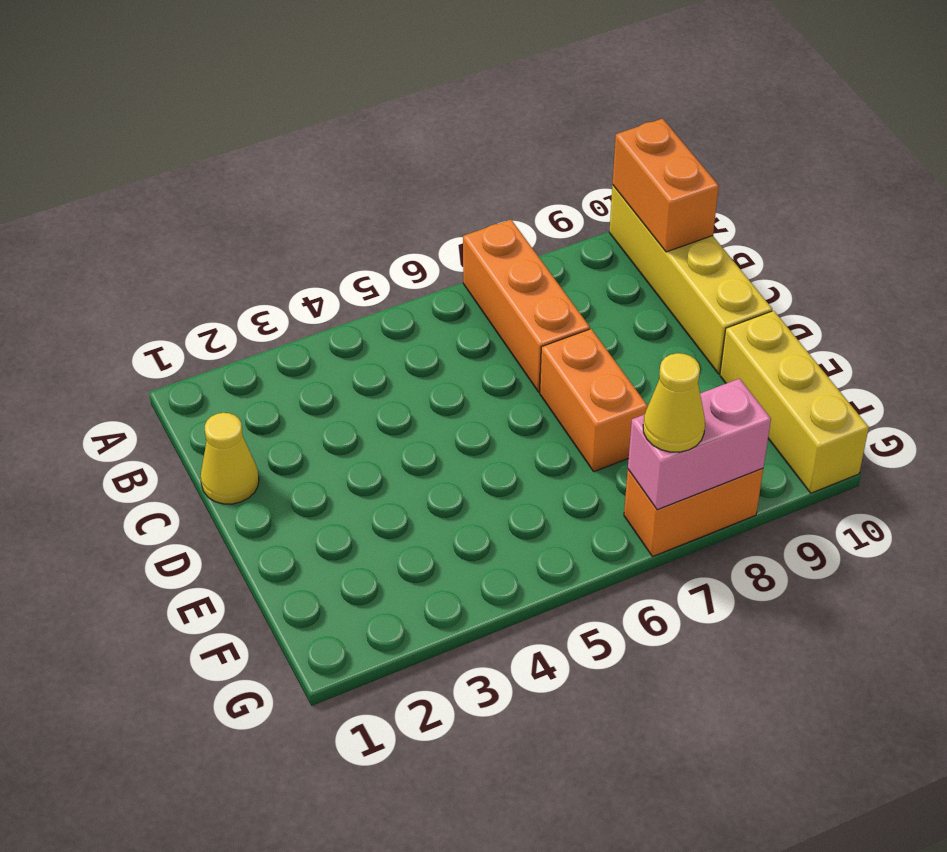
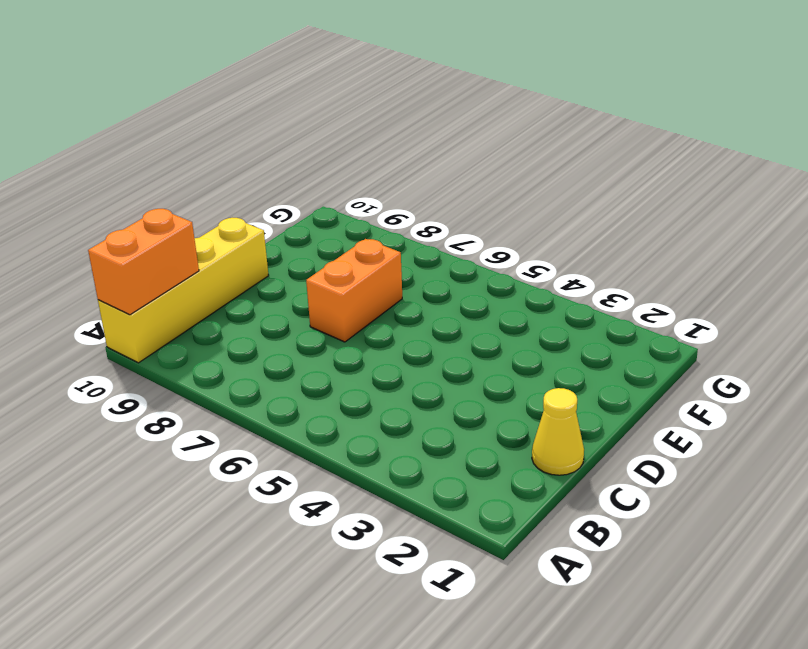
none -> orange brick A7:C7 level 1
none -> yellow brick E10:G10 level 1

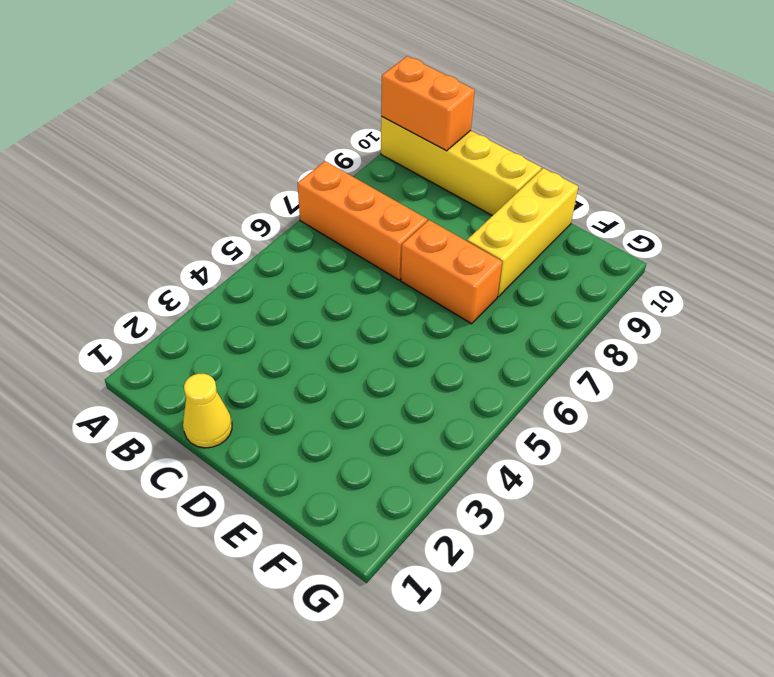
yellow brick E8:E10 level 1 -> yellow brick E10:G10 level 1
none -> orange brick G7:G8 level 1
none -> pink brick G7:G8 level 2

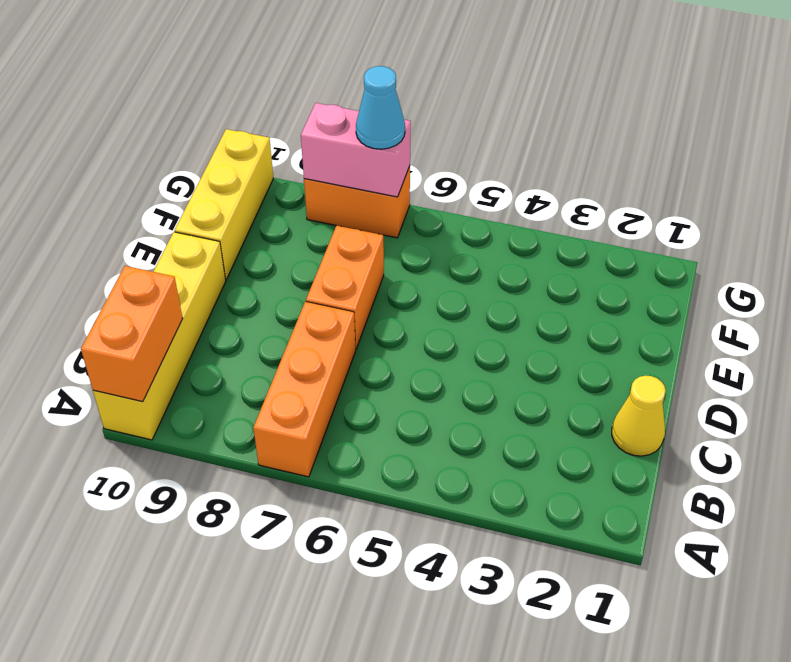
cyan cone G7 level 3 -> yellow cone G7 level 3

